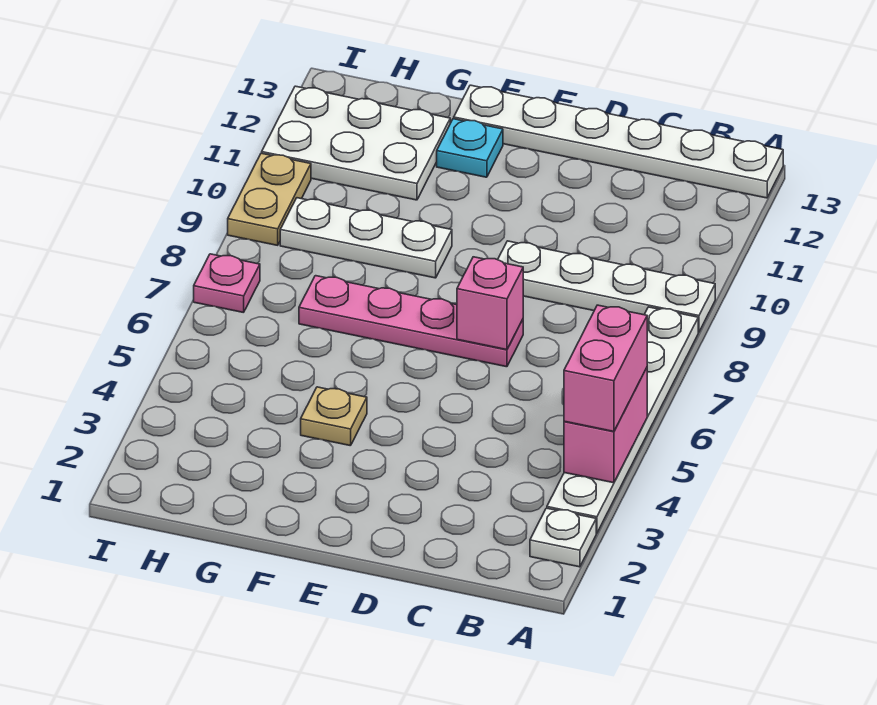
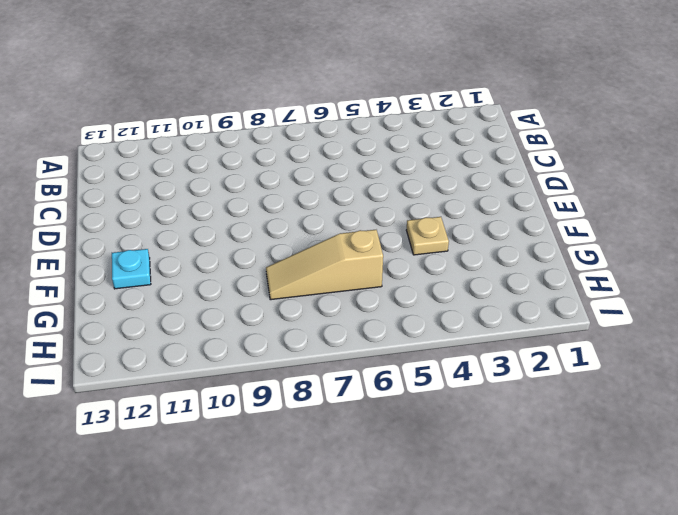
tan slope G6:G8 level 1 top 6 -> pink plate D7:G7 level 1
none -> white plate A2 level 1
none -> white plate A3:A8 level 1
none -> white plate A9:D9 level 1

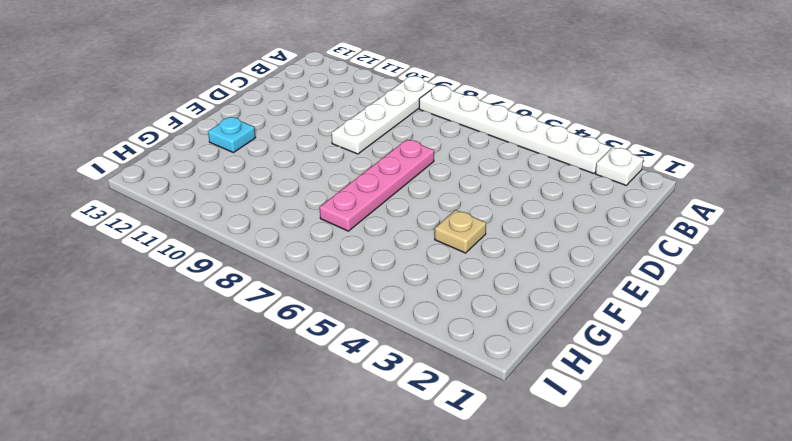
none -> white plate A13:F13 level 1
none -> white plate F9:H9 level 1
none -> white plate G11:I12 level 1

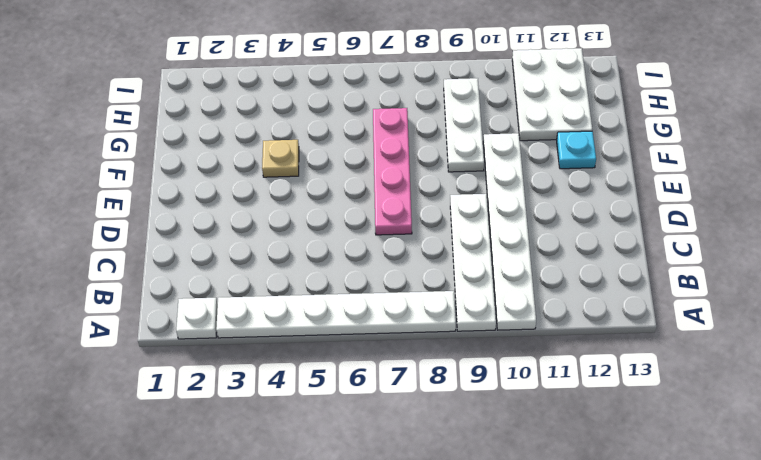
white plate A10:F10 level 1 -> white plate A13:F13 level 1
none -> pink plate I7 level 1
none -> tan plate I9:I10 level 1
none -> pink brick A4:A5 level 2

